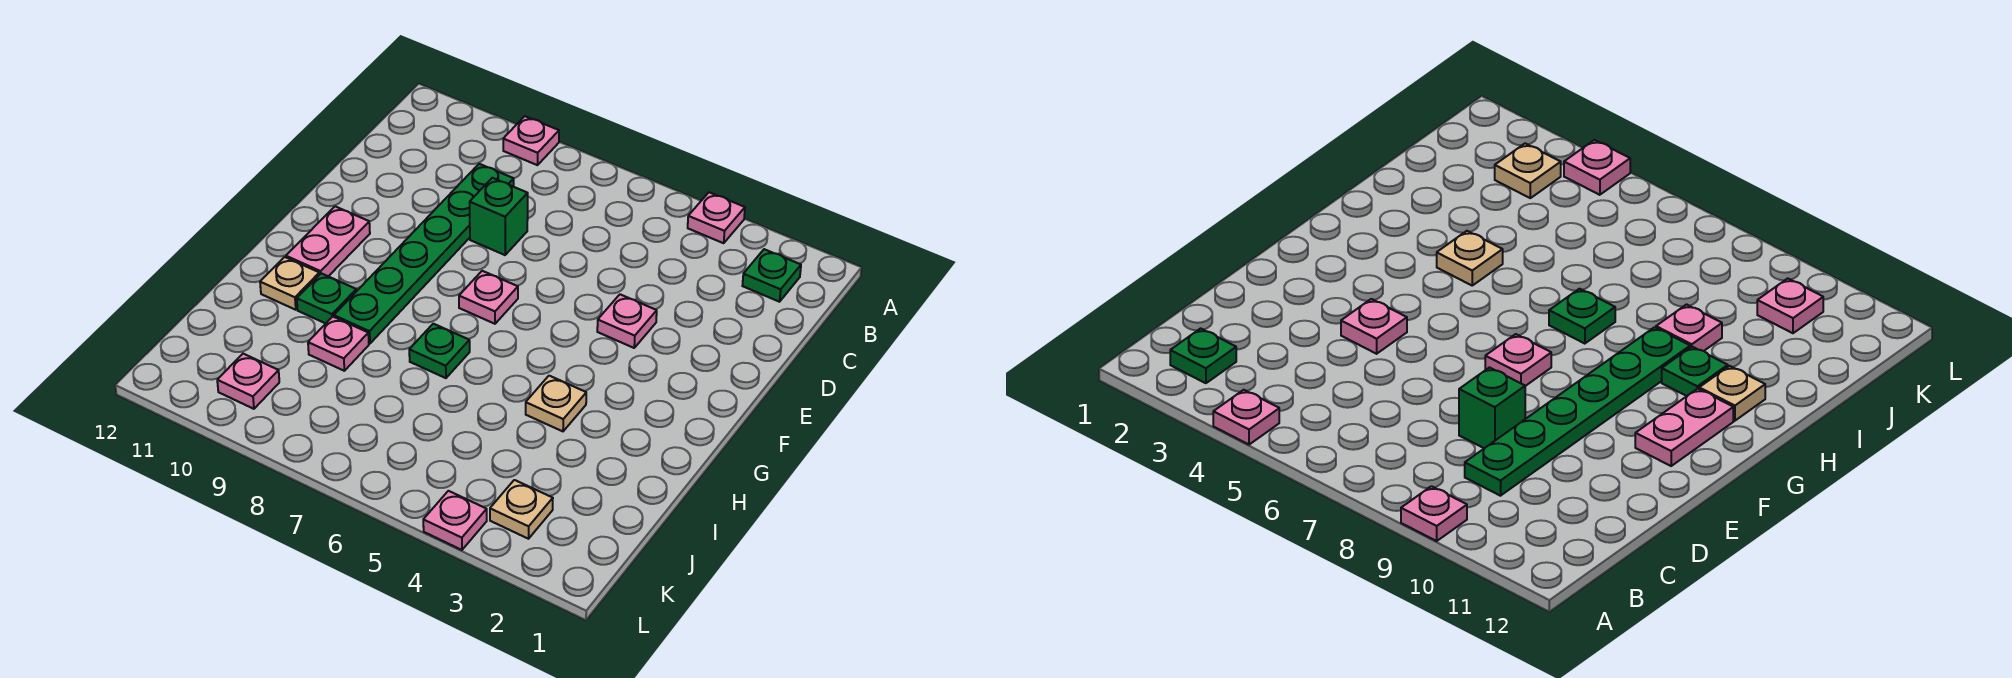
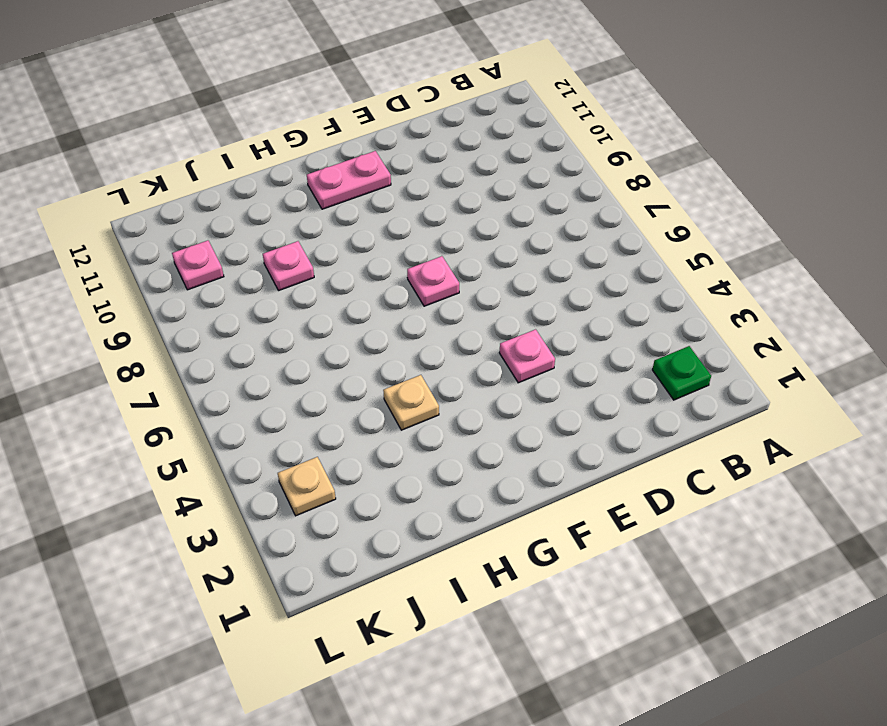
none -> pink plate A4 level 1
none -> pink plate A9 level 1
none -> green plate C9:H9 level 1

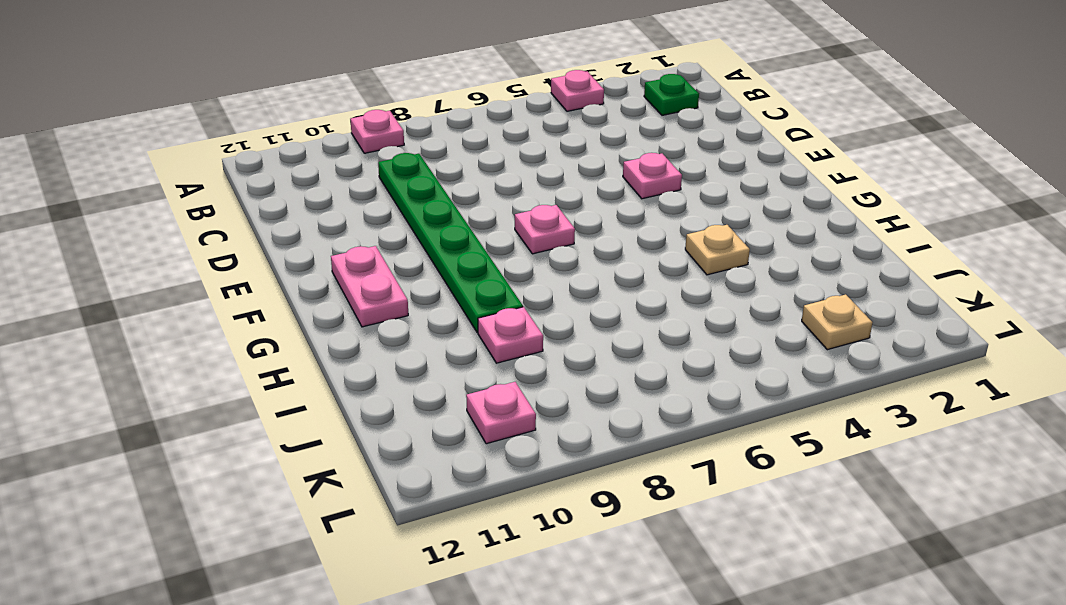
none -> green brick D8 level 1
none -> green plate H7 level 1
none -> green plate H10 level 1

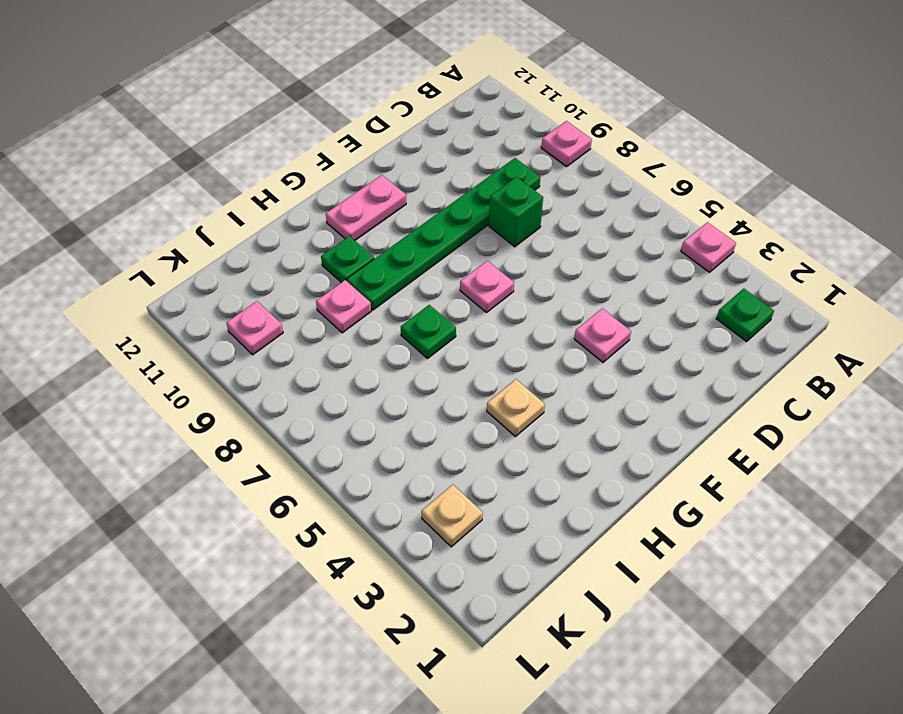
none -> tan plate H11 level 1
none -> pink plate L4 level 1

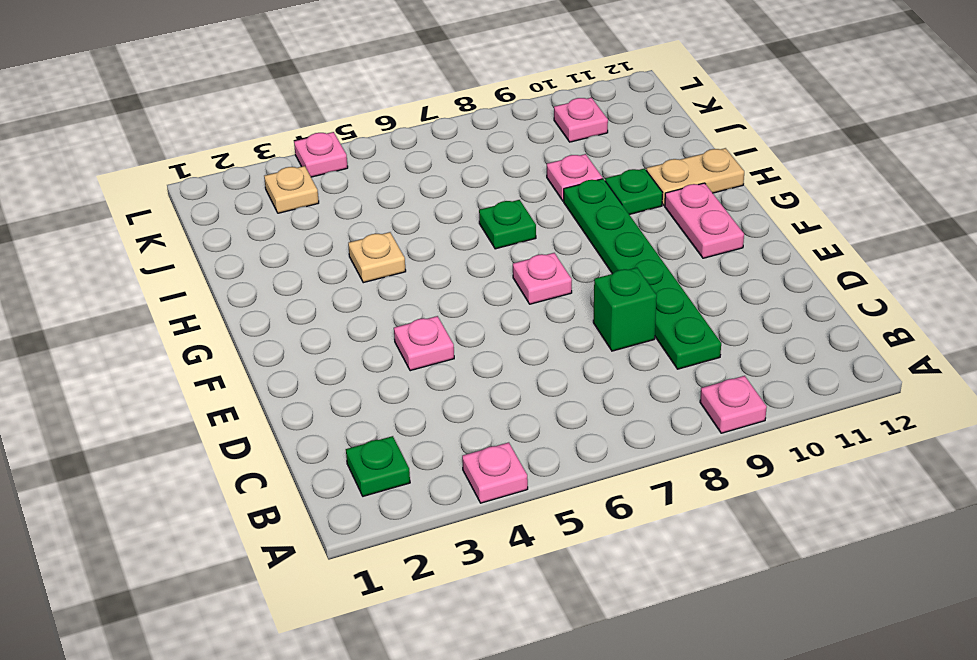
tan plate H11:H12 level 1 -> tan plate H11 level 1

